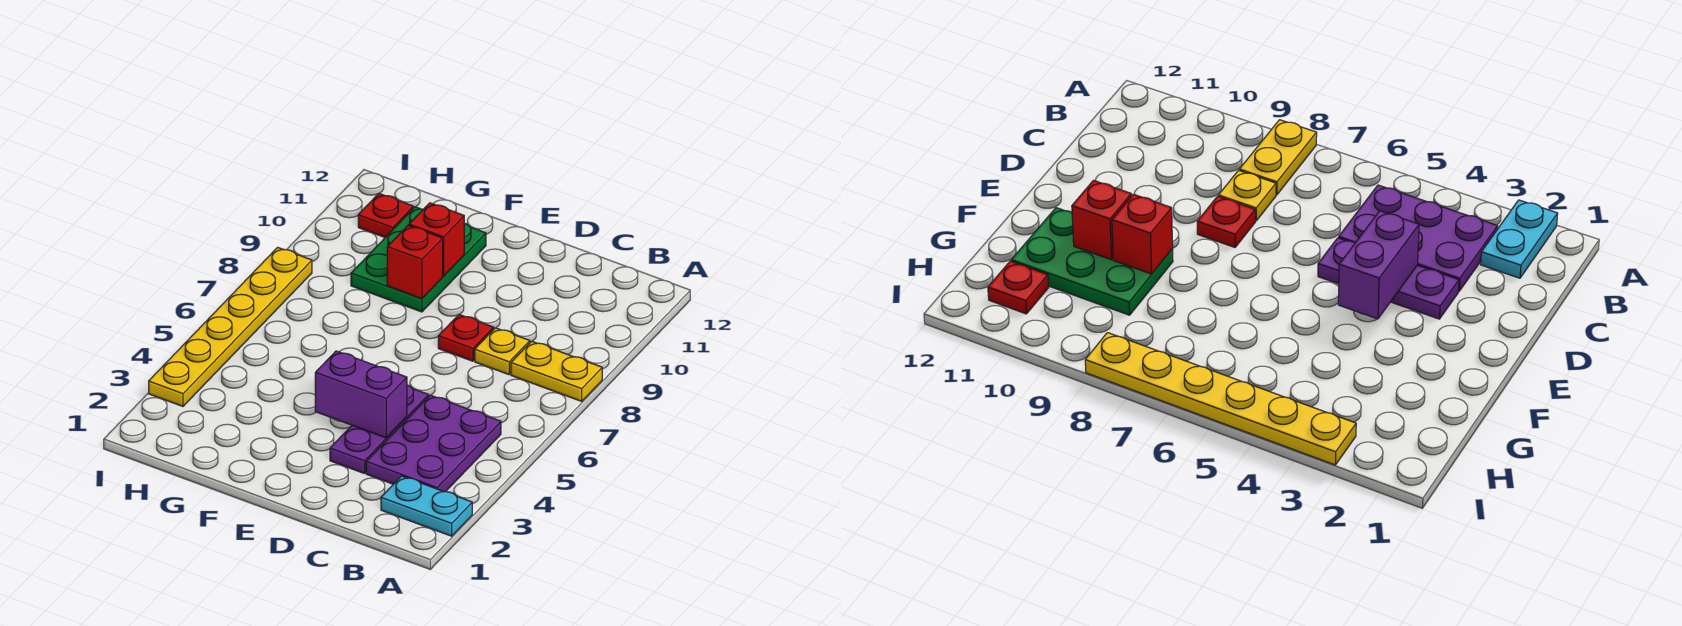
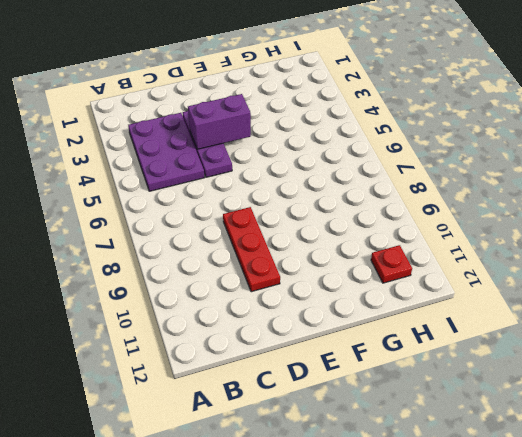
red plate D8:D10 level 1 -> red plate D8 level 1
none -> cyan plate A2:B2 level 1
none -> yellow plate A8:B8 level 1
none -> yellow plate C8 level 1

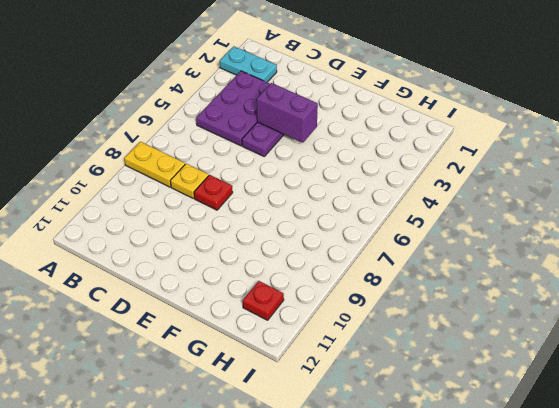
none -> green plate F9:G11 level 1
none -> yellow plate I3:I8 level 1
none -> red brick F9 level 2

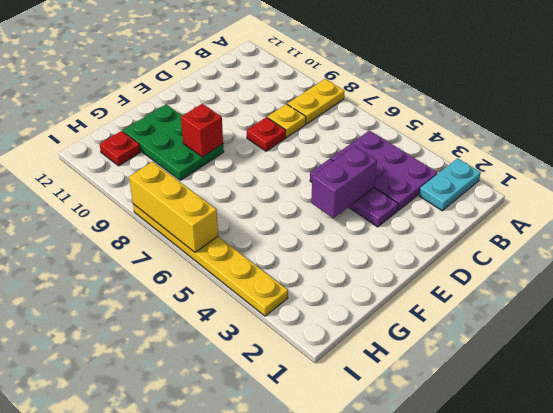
yellow brick I6:I8 level 2 -> none
none -> red brick F10 level 2

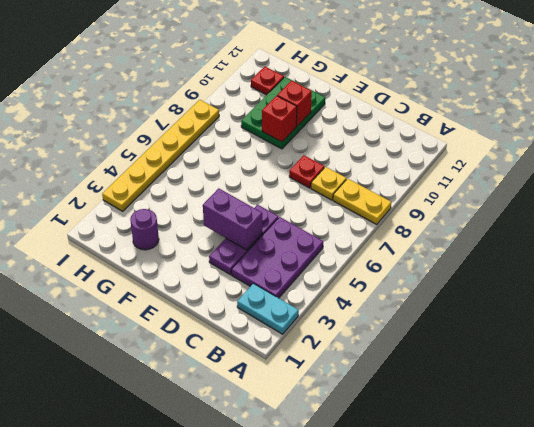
purple round brick G2 level 1 -> none

